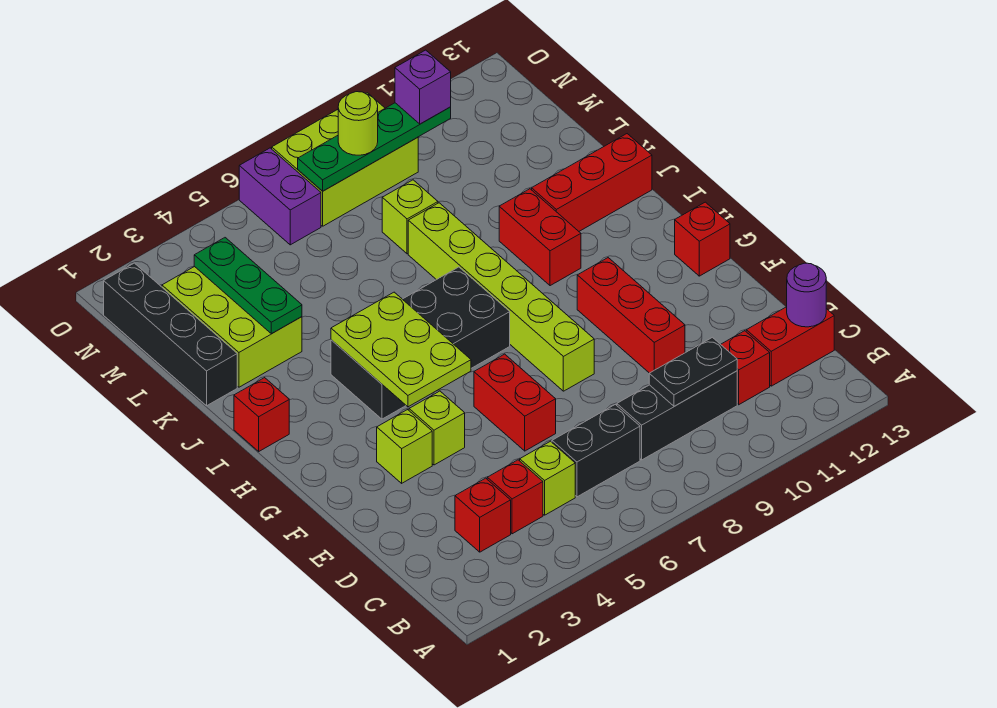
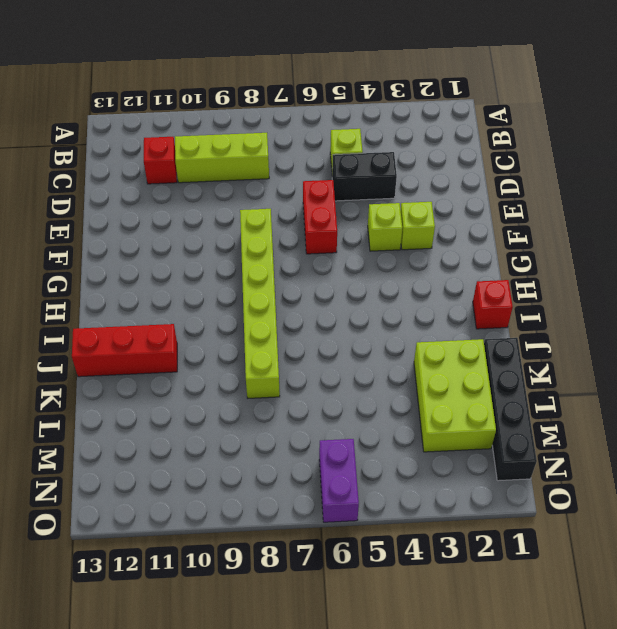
lime brick C8:C10 level 1 -> black brick C8:C10 level 1
black brick D4:D5 level 1 -> black brick C6:C7 level 1
none -> red brick C3 level 1
none -> red brick C4 level 1
none -> red brick C12:C13 level 1

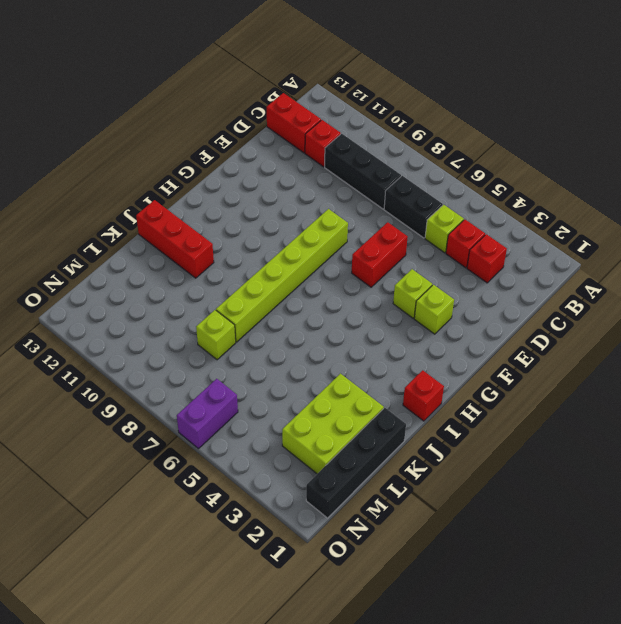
none -> red brick E10:G10 level 1
none -> red brick G13 level 1
none -> black brick H4:I7 level 1

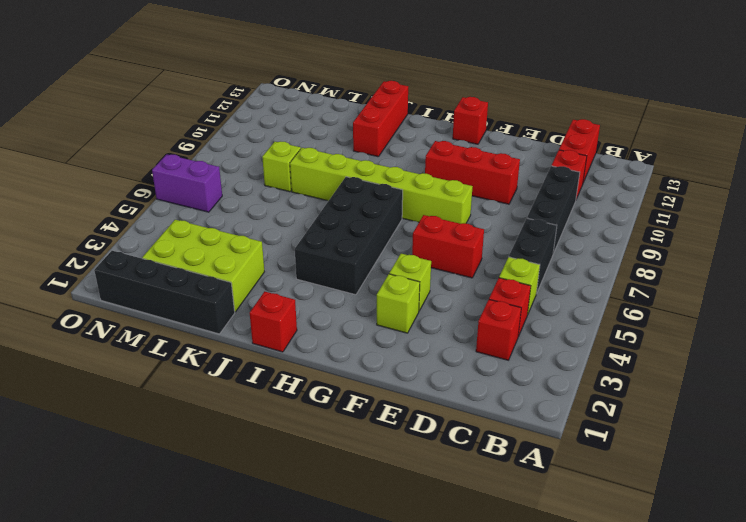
none -> red brick I10:J10 level 1
none -> lime brick N7:O9 level 1
none -> black plate C9:C10 level 2

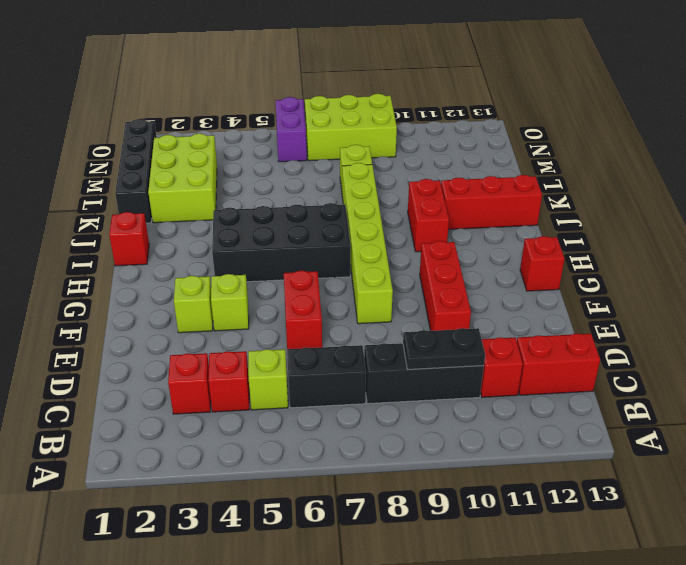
none -> purple round brick C13 level 2
none -> lime plate G4:I5 level 2
none -> green plate K3:M3 level 2

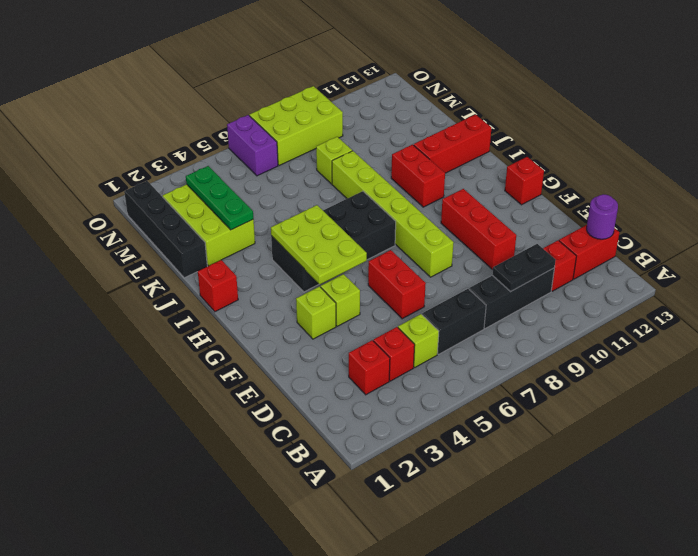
none -> green plate N7:N10 level 2
none -> lime round brick N8 level 3
none -> purple brick N10 level 3

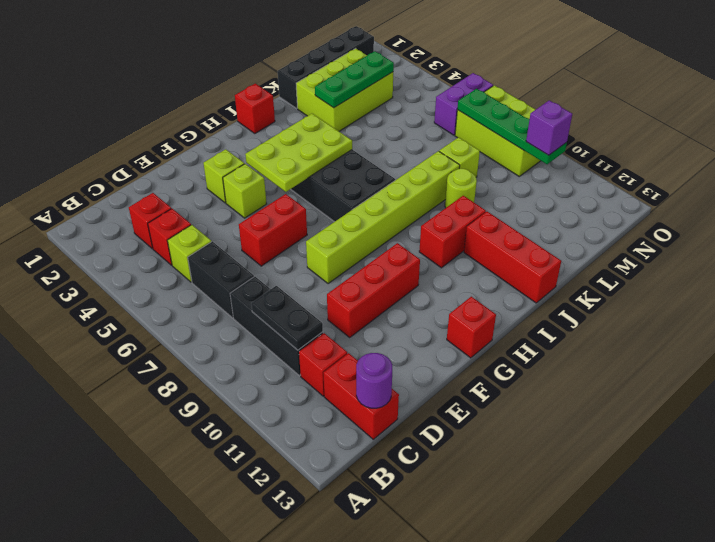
lime round brick K9 level 1 -> lime round brick N8 level 3

